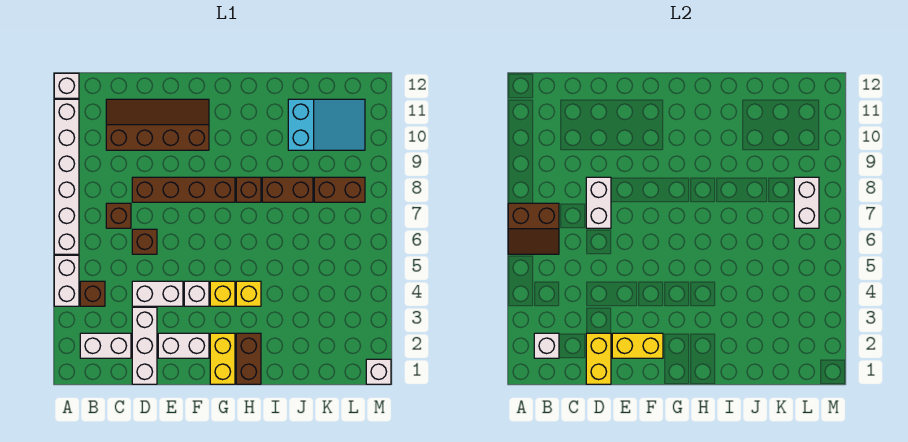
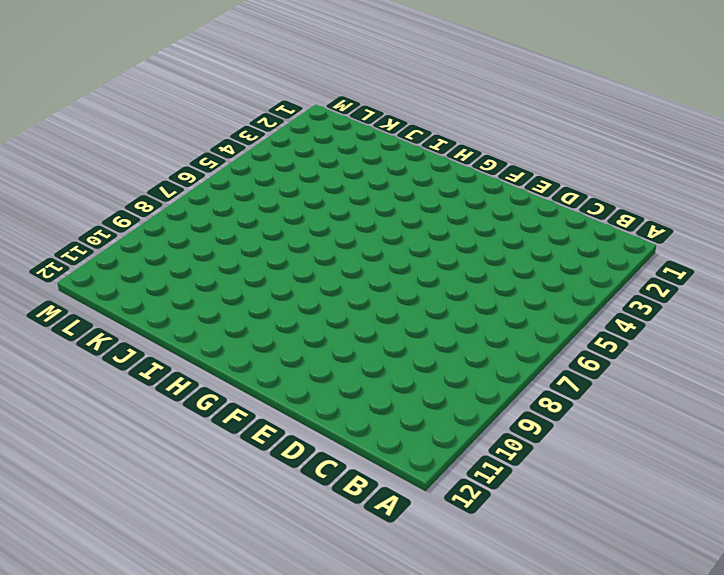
none -> white brick A4:A5 level 1
none -> white brick A6:A11 level 1
none -> white brick A12 level 1

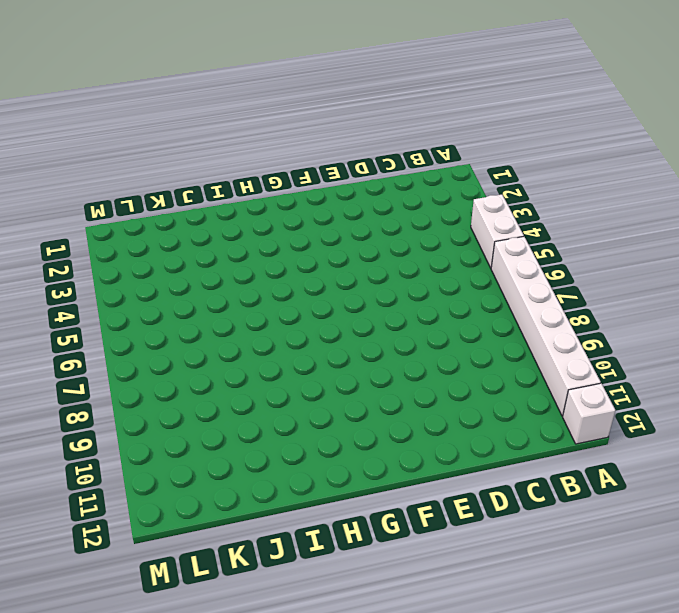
none -> white brick B2:C2 level 1
none -> brown brick B4 level 1
none -> brown brick C7 level 1

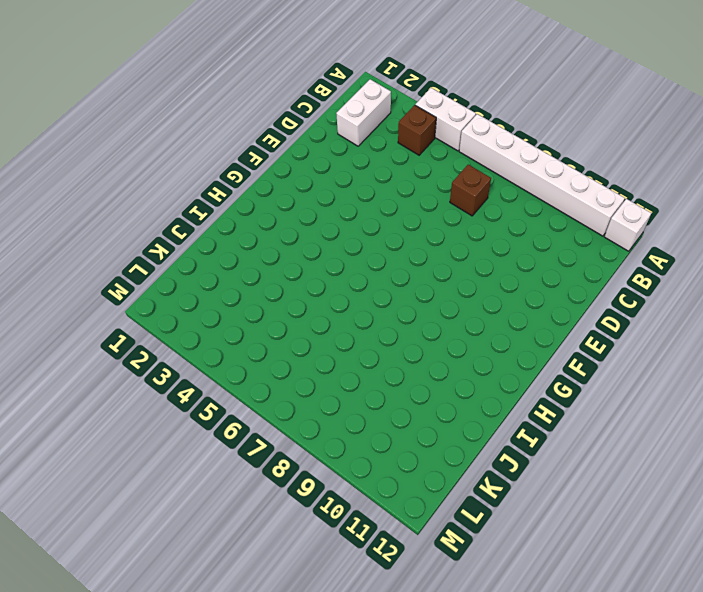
none -> brown slope C10:F11 level 1 top 10
none -> white brick D1:D3 level 1
none -> white brick D4:E4 level 1

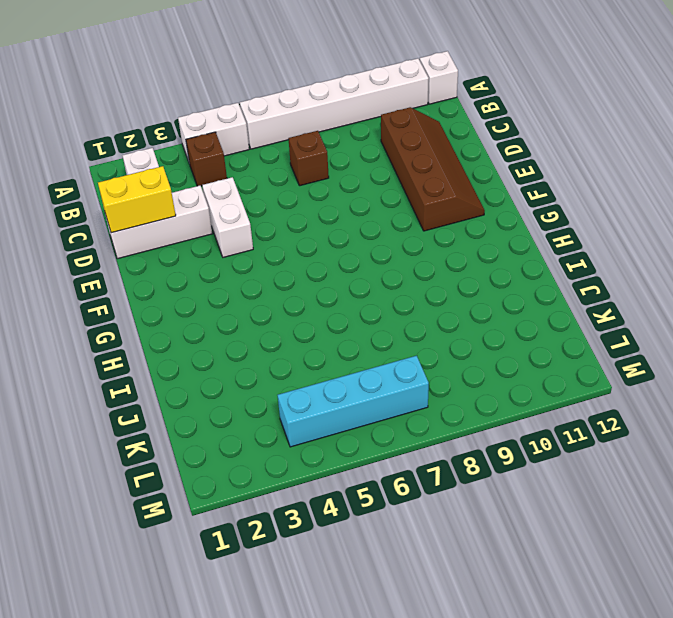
cyan brick L4:L7 level 1 -> none
none -> brown brick D6 level 1
none -> brown brick D8:G8 level 1
none -> white brick E2:F2 level 1

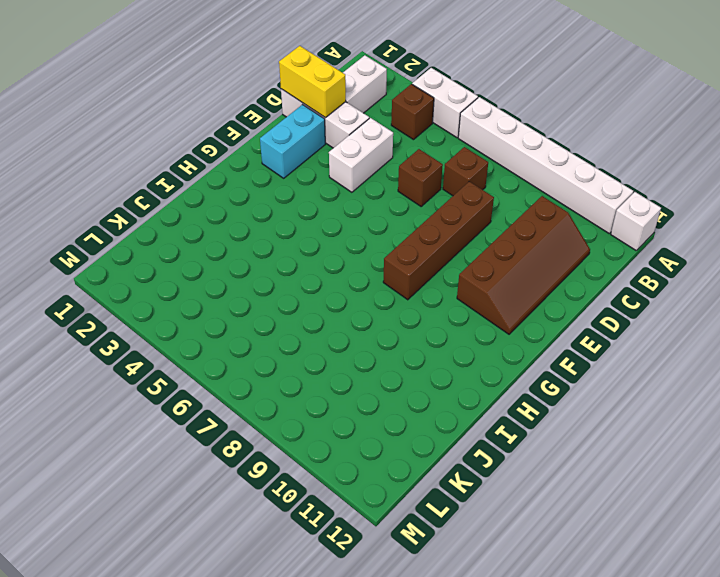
cyan brick E2:F2 level 1 -> white brick E2:F2 level 1
none -> white brick F4 level 1
none -> yellow brick G1:G2 level 1
none -> yellow brick G4 level 1

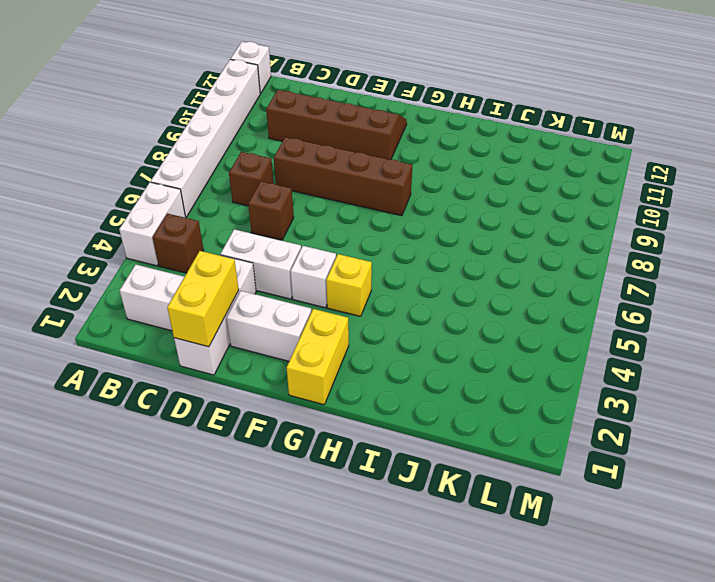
none -> brown brick H1:H2 level 1
none -> yellow brick H4 level 1
none -> brown brick H8 level 1

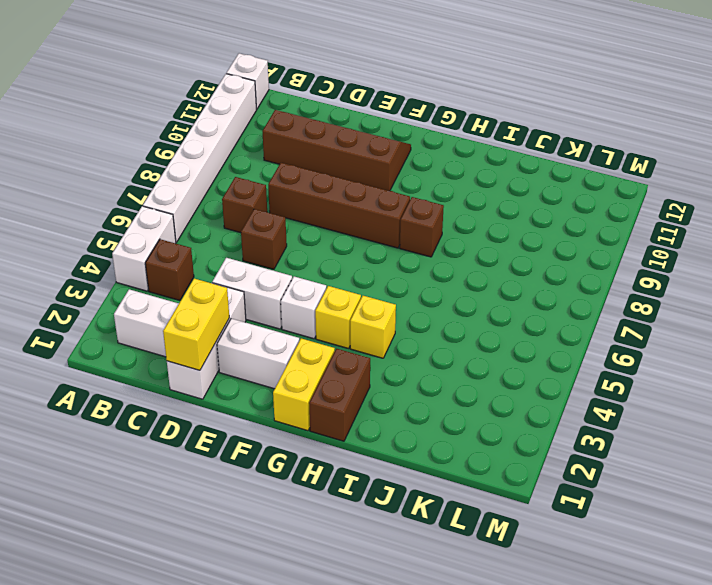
none -> brown brick I8:J8 level 1
none -> cyan slope J10:L11 level 1 top J
none -> brown brick K8:L8 level 1

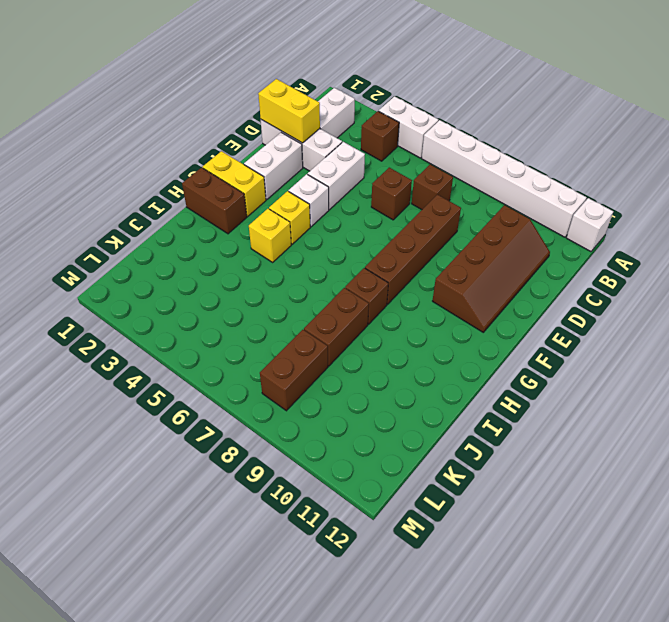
none -> cyan slope J10:L11 level 1 top J
none -> white brick M1 level 1
none -> brown slope A6:B7 level 2 top 7

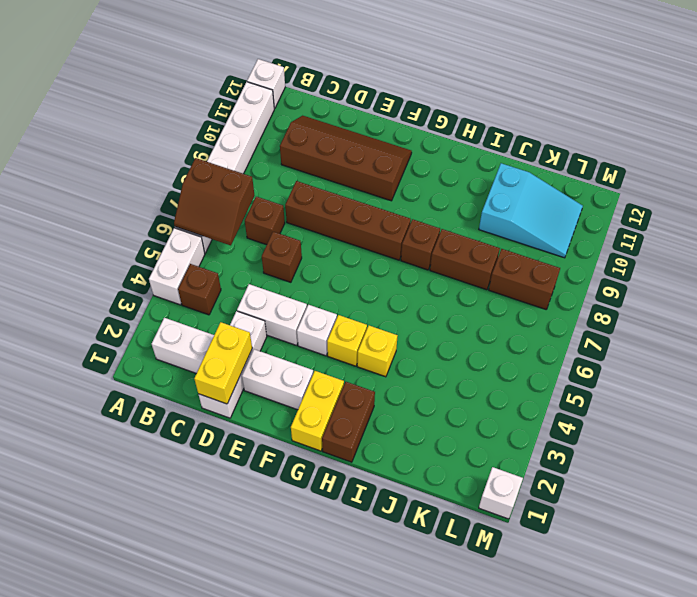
none -> white brick B2 level 2
none -> white brick D7:D8 level 2
none -> yellow brick E2:F2 level 2

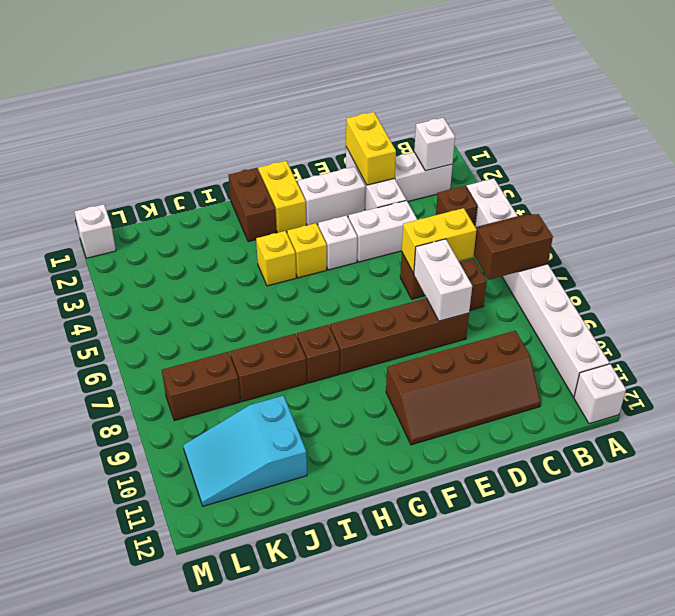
yellow brick C6:D6 level 2 -> yellow brick E2:F2 level 2
none -> white brick L7:L8 level 2

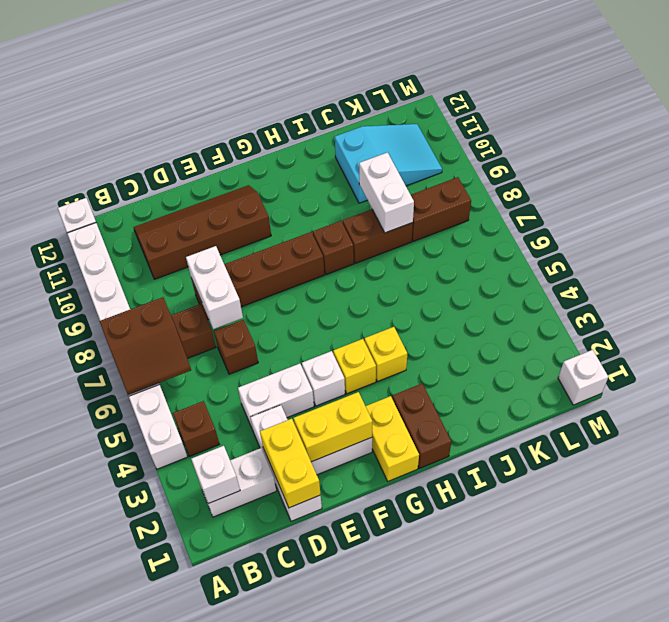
white brick J8:J9 level 2 -> white brick L7:L8 level 2

